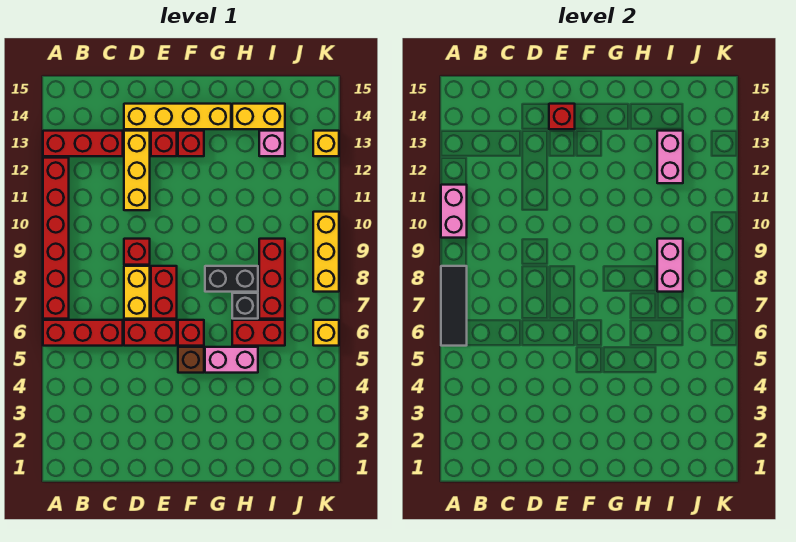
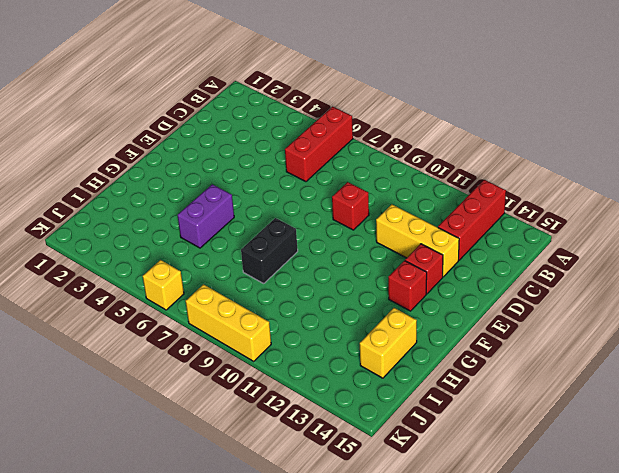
purple brick G5:H5 level 1 -> pink brick G5:H5 level 1
none -> red brick A7:A12 level 1
none -> red brick D6:E6 level 1
none -> yellow brick D7:D8 level 1

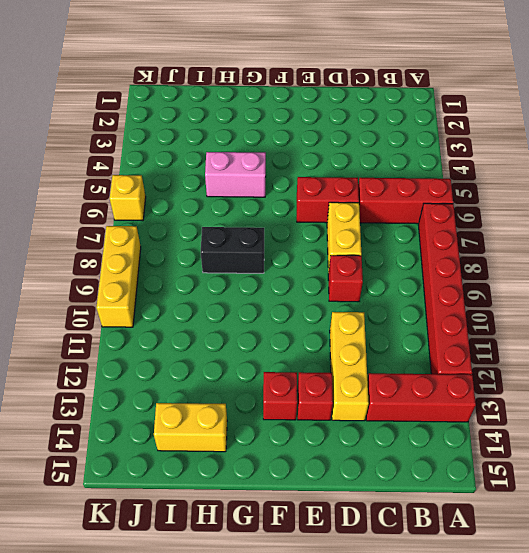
none -> yellow brick D14:G14 level 1
none -> red brick E7:E8 level 1
none -> brown brick F5 level 1

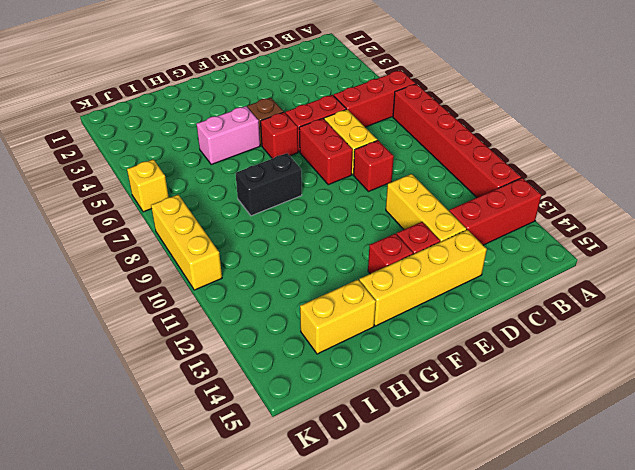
none -> red brick H6:I6 level 1
none -> black brick H7 level 1
none -> red brick I7:I9 level 1

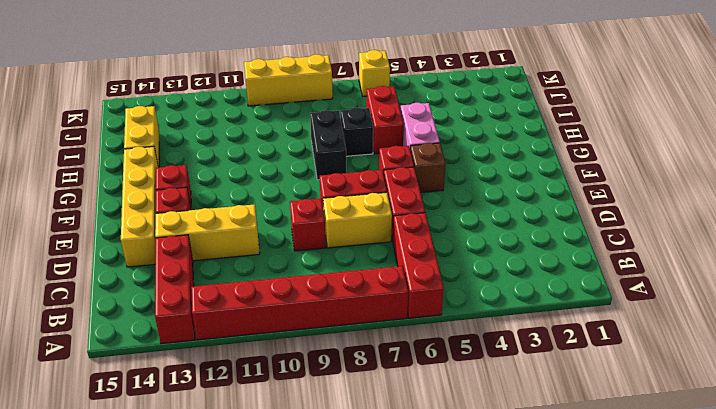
none -> red brick I7:I9 level 1
none -> pink brick I13 level 1
none -> yellow brick K13 level 1

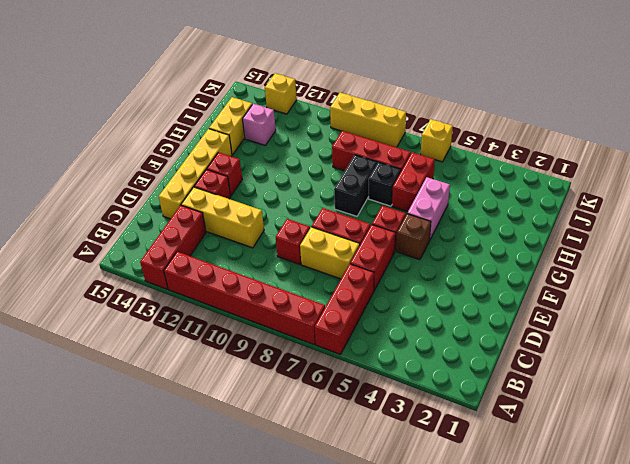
none -> black tile A6:A8 level 2
none -> pink brick A10:A11 level 2
none -> red brick E14 level 2

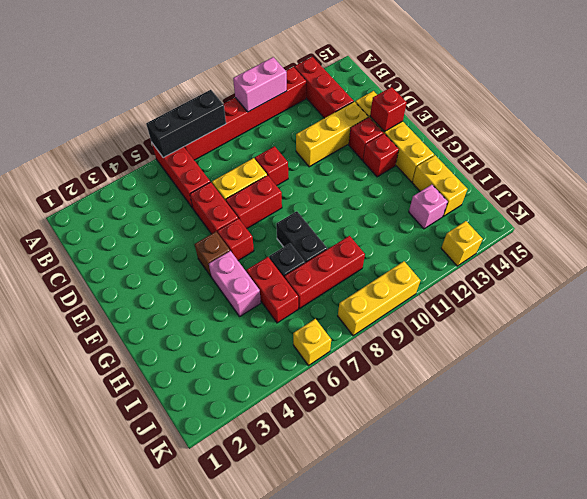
black brick A6:A8 level 2 -> black tile A6:A8 level 2
none -> pink brick I8:I9 level 2
none -> pink brick I12:I13 level 2

